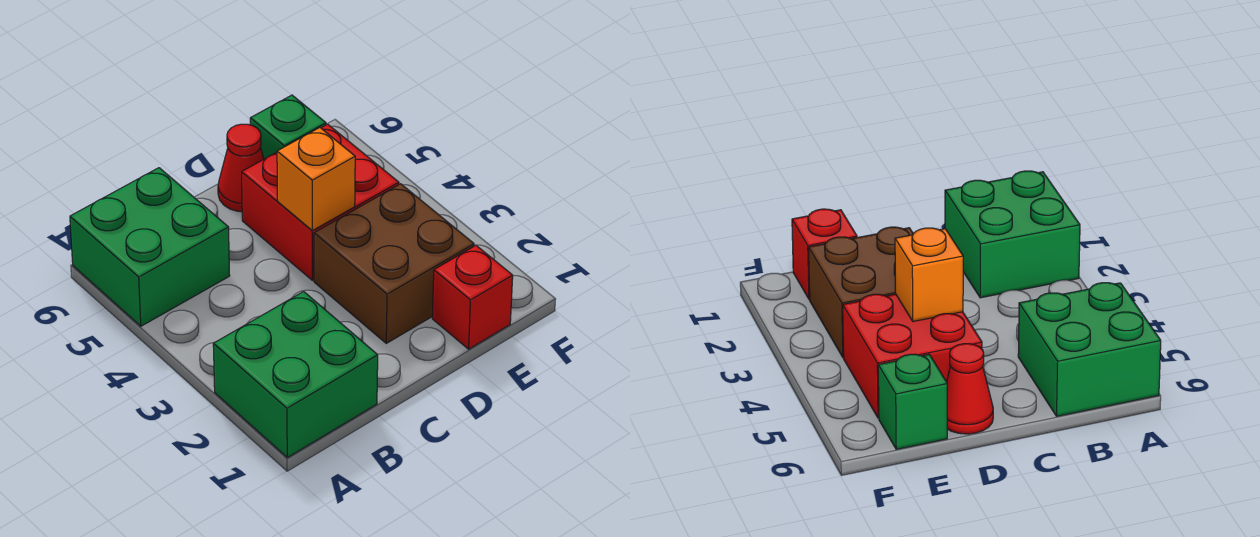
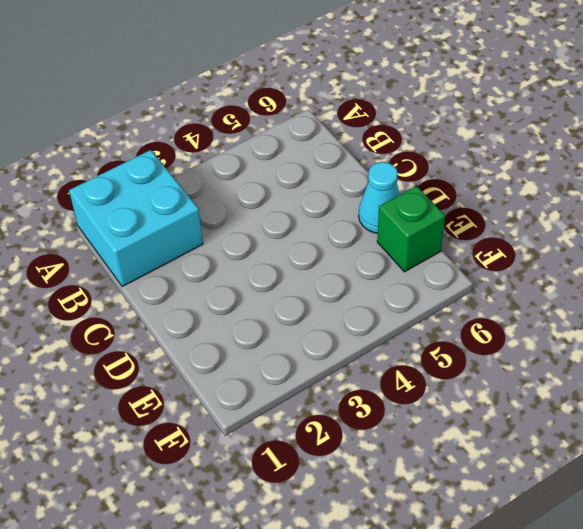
cyan brick A1:B2 level 1 -> green brick A1:B2 level 1
cyan cone D6 level 1 -> red cone D6 level 1
none -> green brick A5:B6 level 1
none -> brown brick D2:E3 level 1

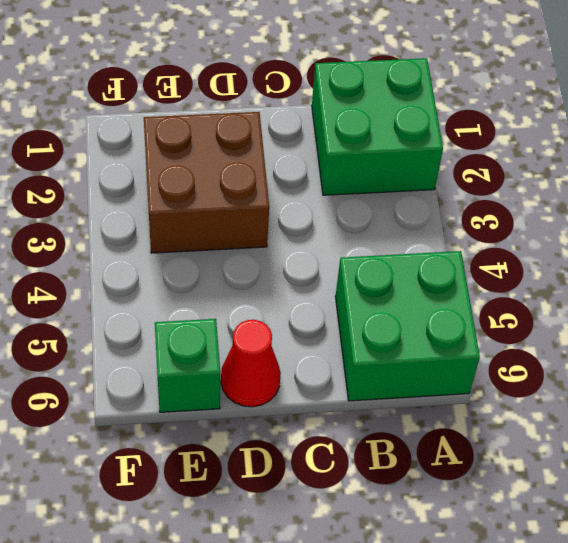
none -> red brick D4:E5 level 1
none -> red brick E1 level 1

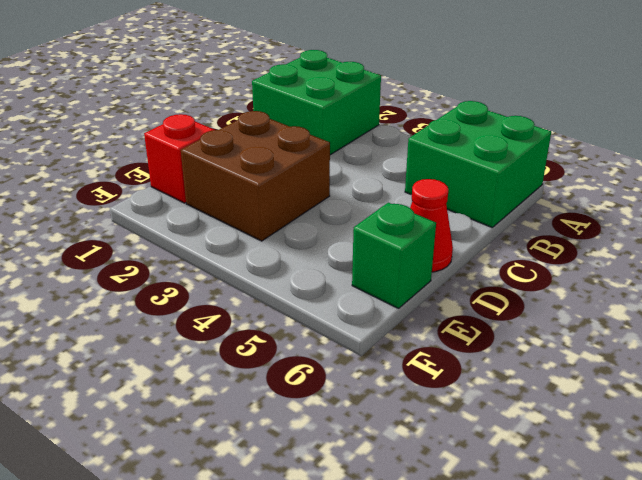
none -> red brick D4:E5 level 1
none -> orange brick D4 level 2

